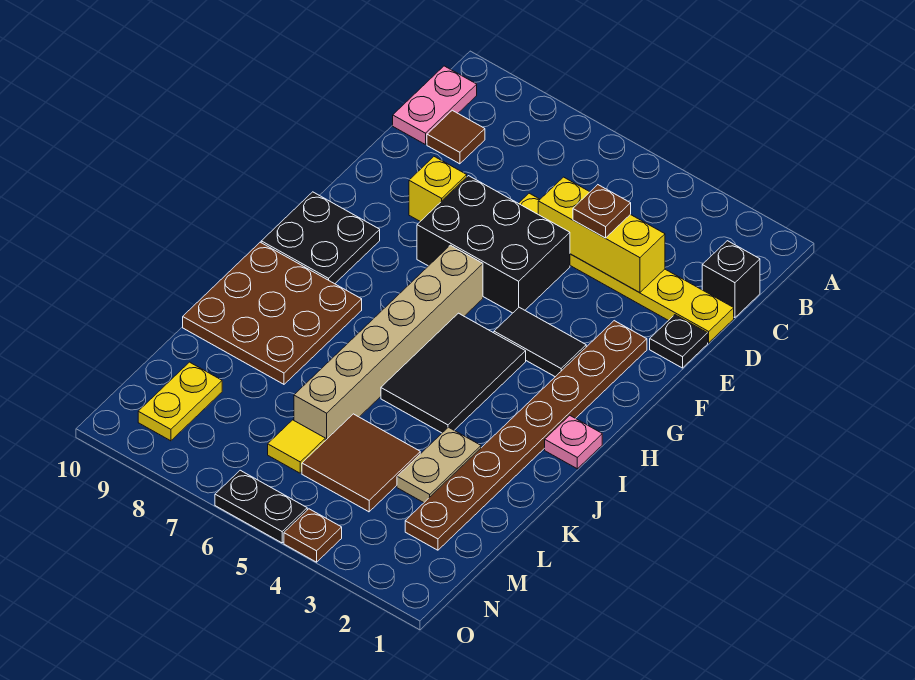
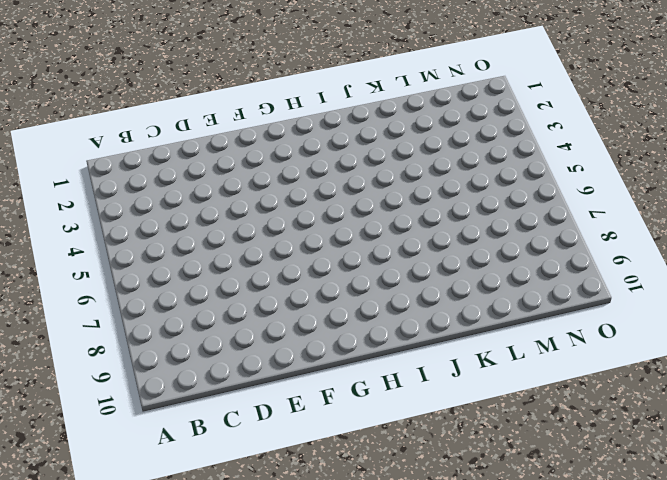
none -> pink plate B10:C10 level 1
none -> black brick C1 level 1
none -> brown tile C9 level 1

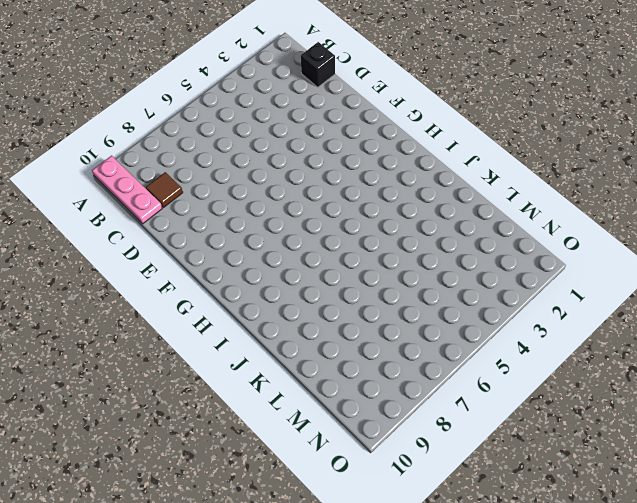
pink plate A10:C10 level 1 -> pink plate B10:C10 level 1
none -> yellow plate D1:D6 level 1
none -> black plate E1 level 1
none -> black brick E5:F7 level 1

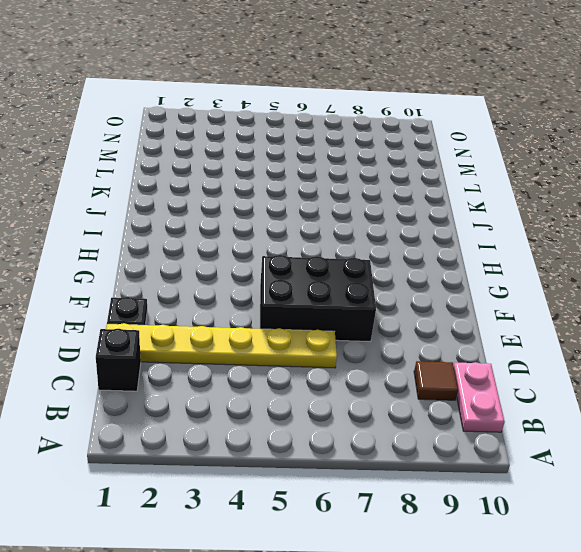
none -> yellow brick E8 level 1
none -> brown plate F2:M2 level 1
none -> black tile G3:G4 level 1

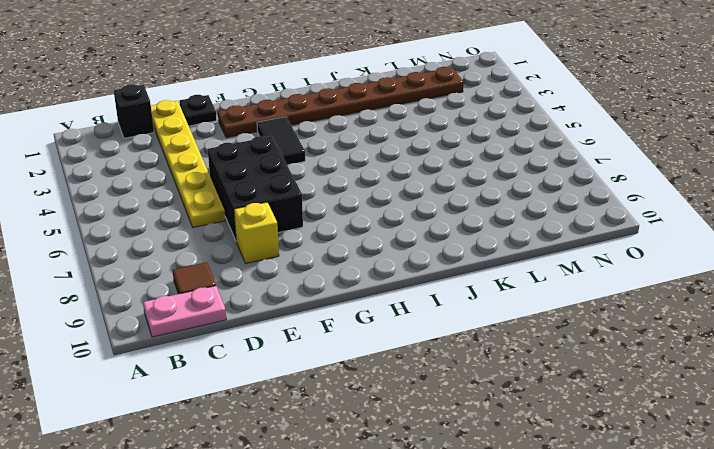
none -> tan brick G6:L6 level 1
none -> black plate G9:H10 level 1
none -> black tile H4:J5 level 1

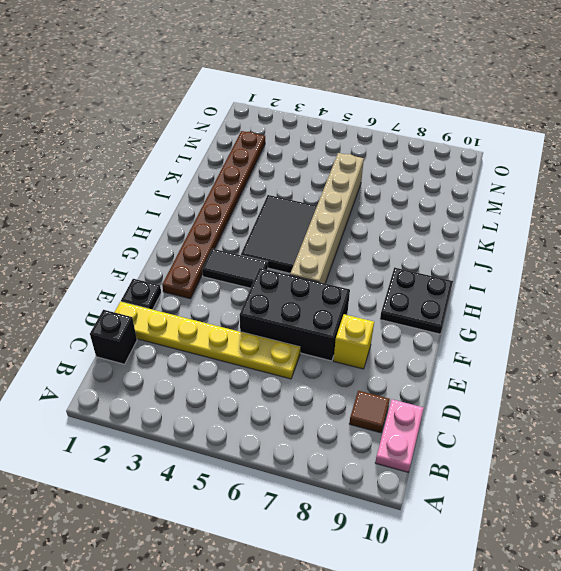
none -> pink plate I1 level 1
none -> brown plate I8:K10 level 1
none -> tan plate K3:L3 level 1

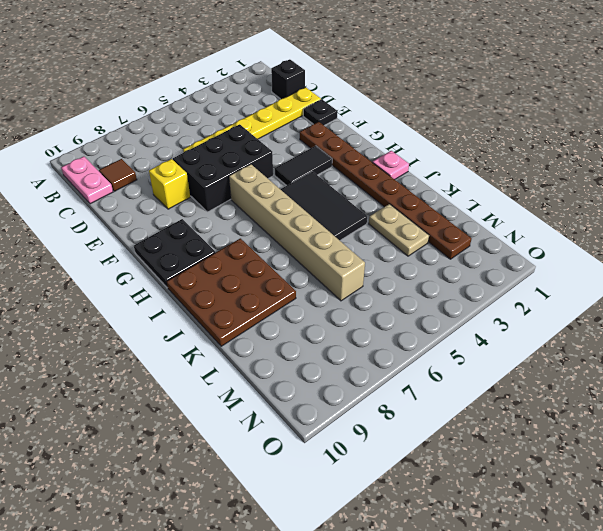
none -> brown tile L4:M5 level 1
none -> yellow tile M6 level 1
none -> yellow plate M9:N9 level 1

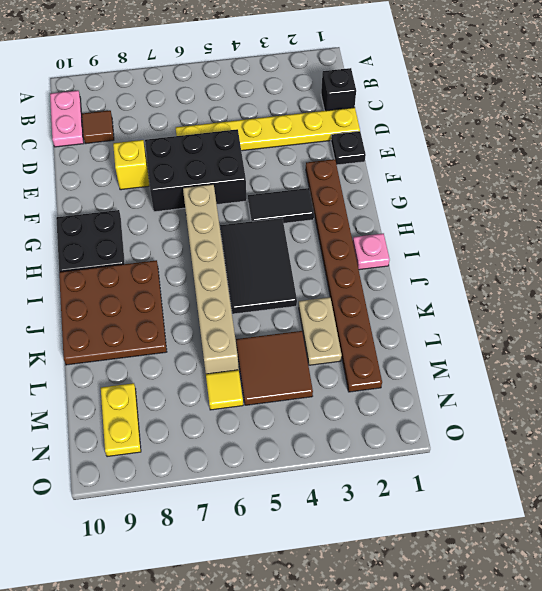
none -> brown plate O4 level 1
none -> black plate O5:O6 level 1
none -> yellow brick D3:D5 level 2

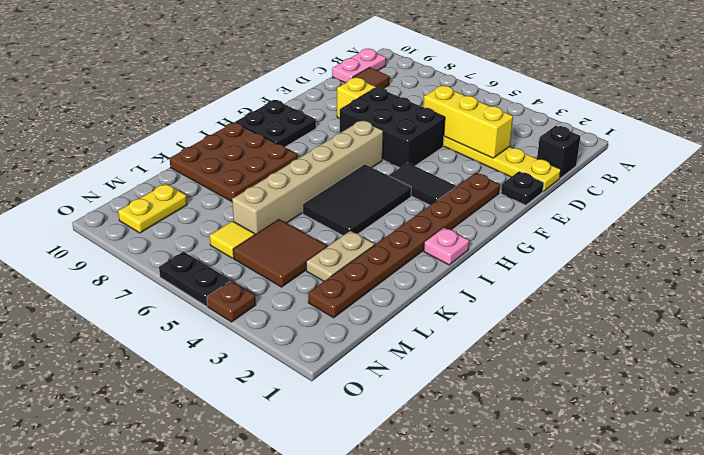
none -> brown plate D4 level 3

